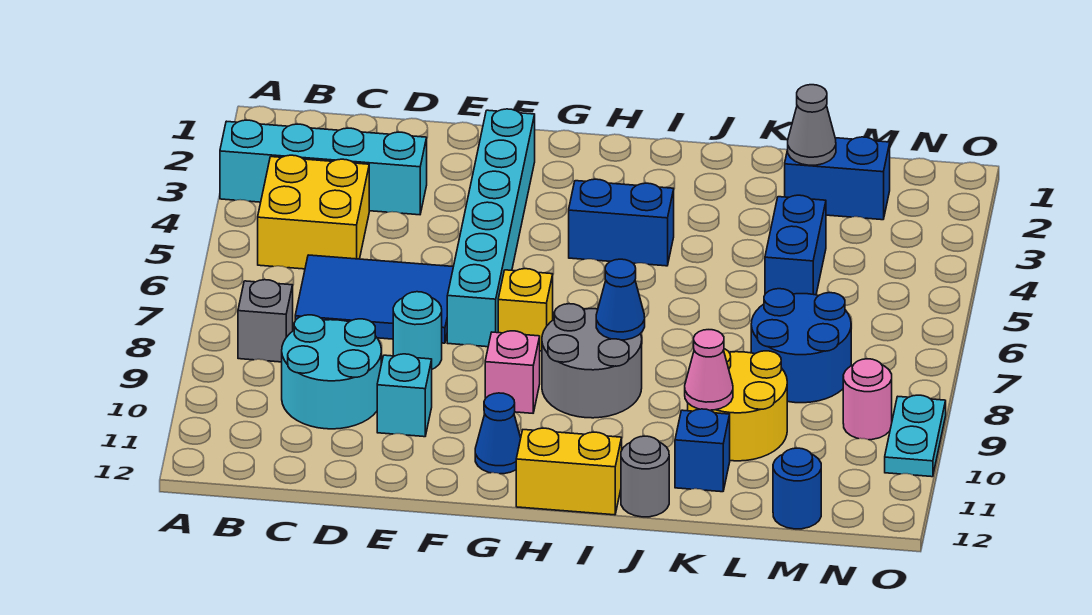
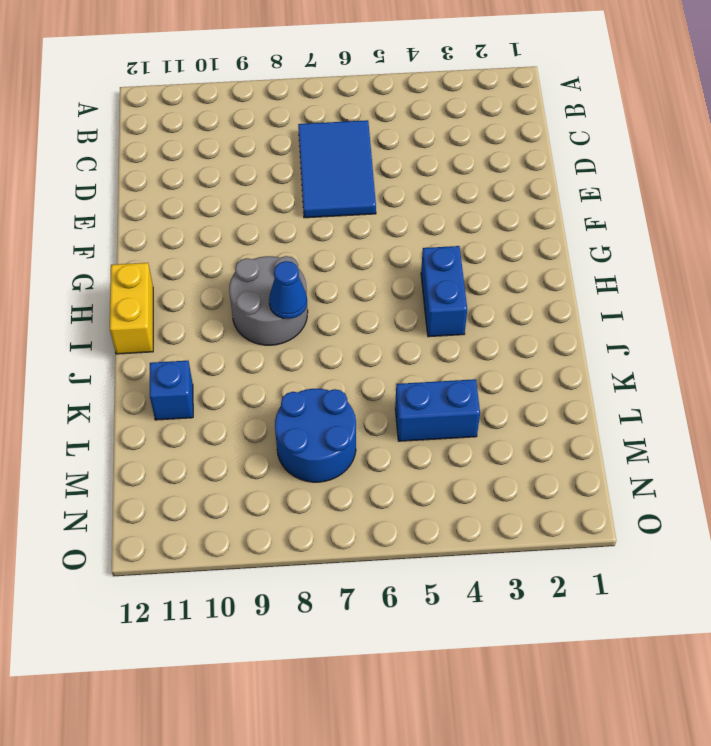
none -> cyan brick A3:D3 level 1
none -> yellow brick B4:C5 level 1
none -> grey brick B8 level 1

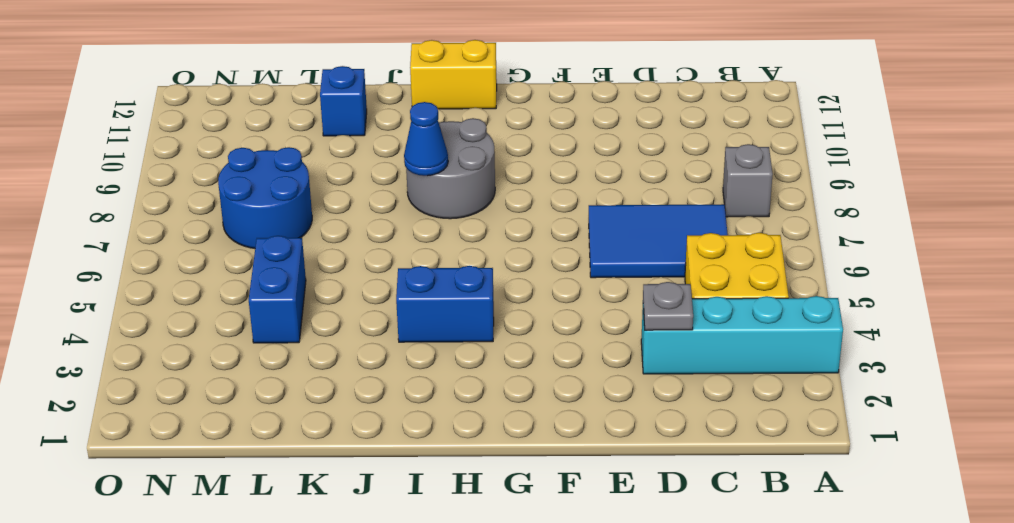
grey plate D3 level 2 -> none
none -> cyan round brick C9:D10 level 1
none -> cyan round brick E8 level 1
none -> cyan brick E10 level 1

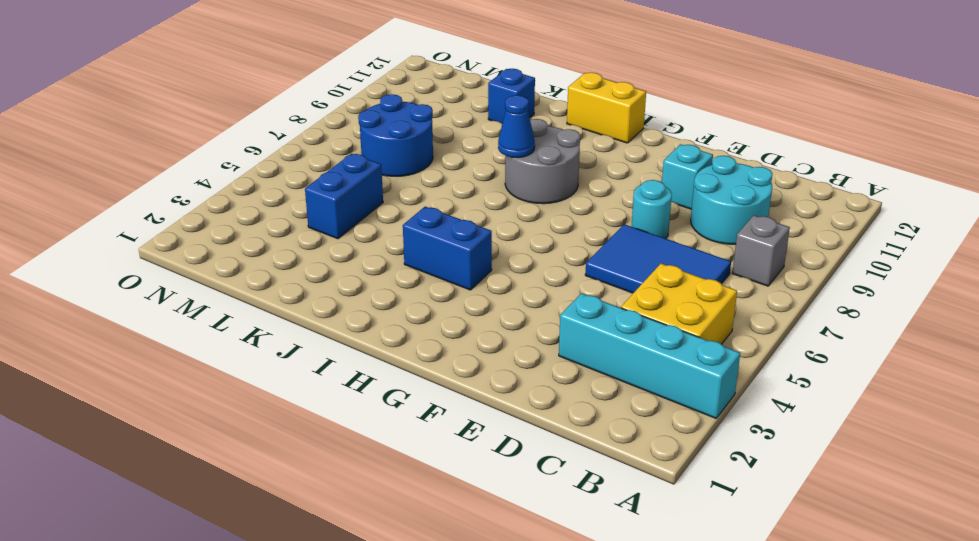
none -> cyan brick F2:F7 level 1
none -> yellow brick G7 level 1
none -> pink brick G9 level 1

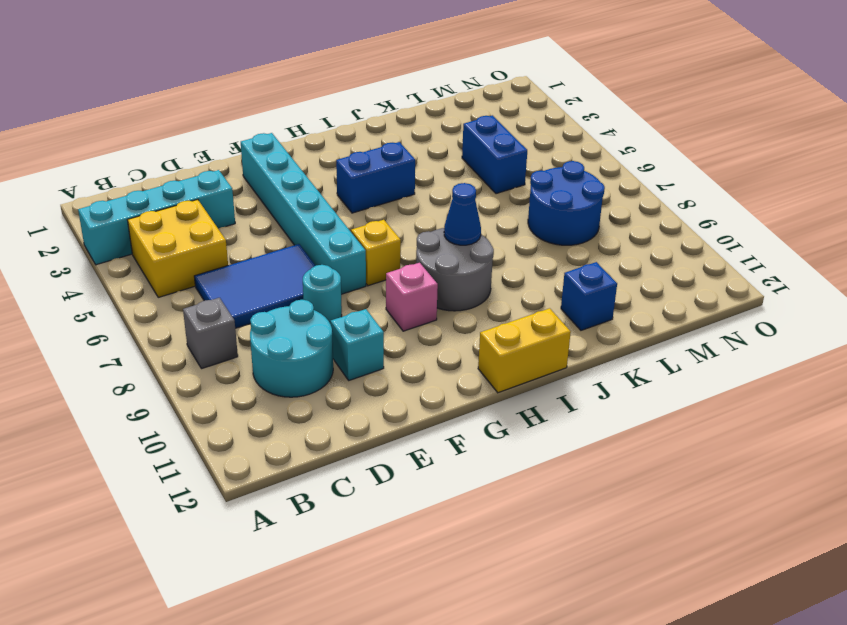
none -> blue cone G11 level 1
none -> grey round brick J12 level 1
none -> yellow round brick K9:L10 level 1

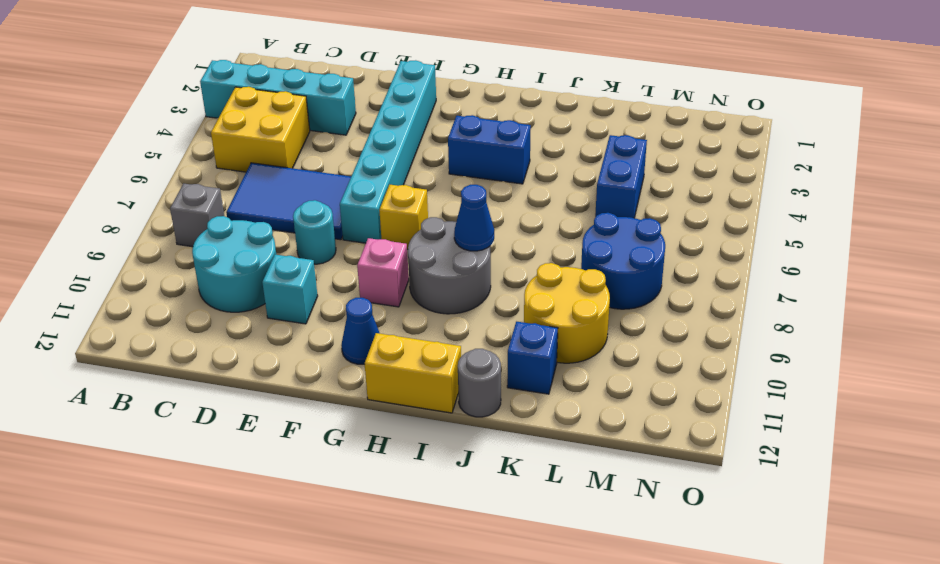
none -> blue brick L2:M2 level 1
none -> blue round brick M12 level 1
none -> pink round brick N9 level 1

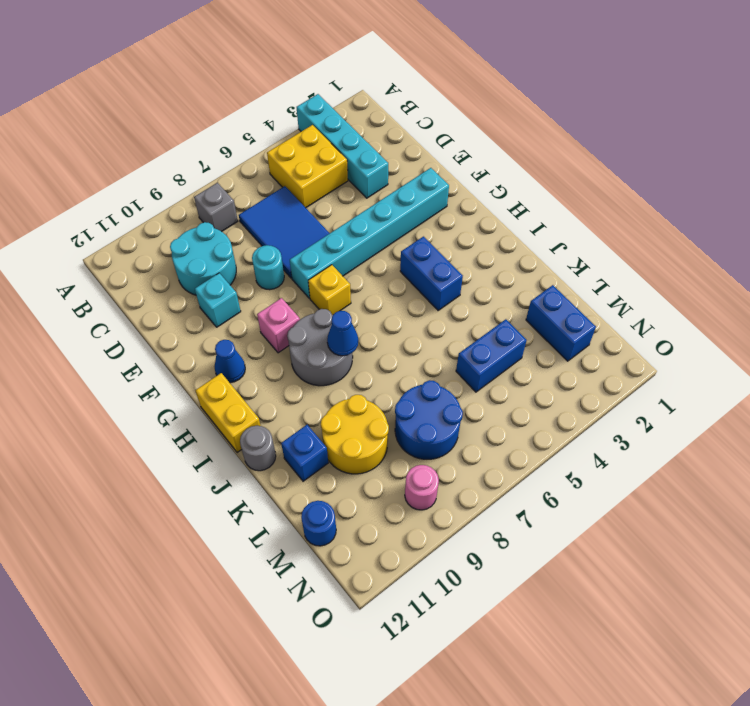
none -> cyan plate O9:O10 level 1
none -> pink cone K10 level 2
none -> grey cone L2 level 2

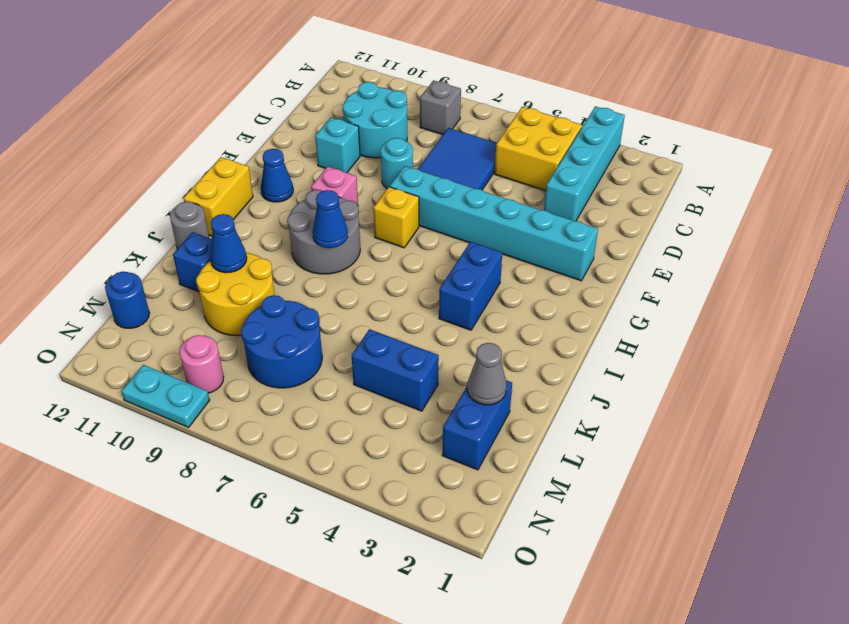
blue cone K10 level 2 -> pink cone K10 level 2

